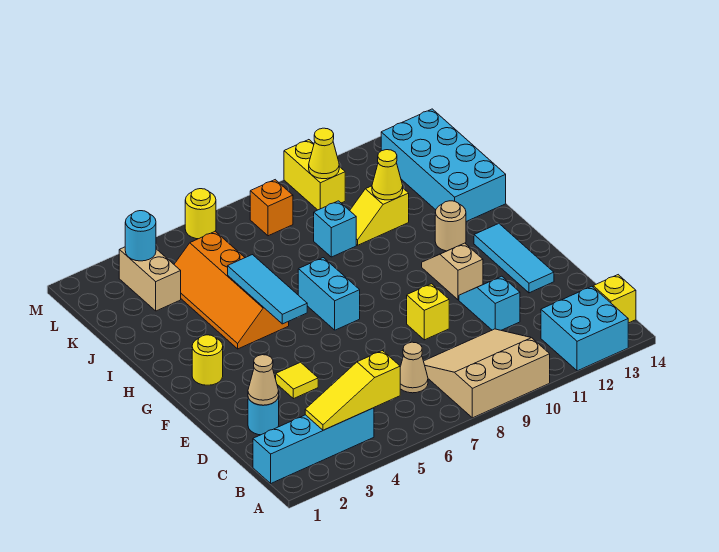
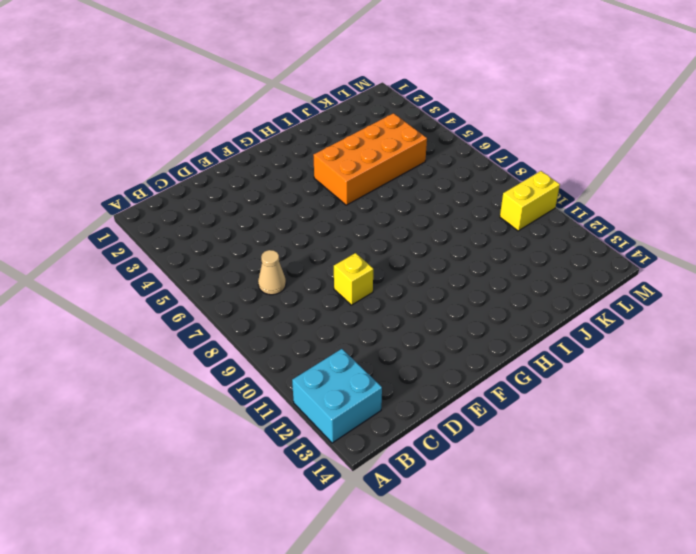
orange brick H4:K5 level 1 -> orange slope H4:K5 level 1 top 5
none -> tan slope A8:C10 level 1 top A
none -> cyan brick B1:B4 level 1
none -> yellow brick B14 level 1

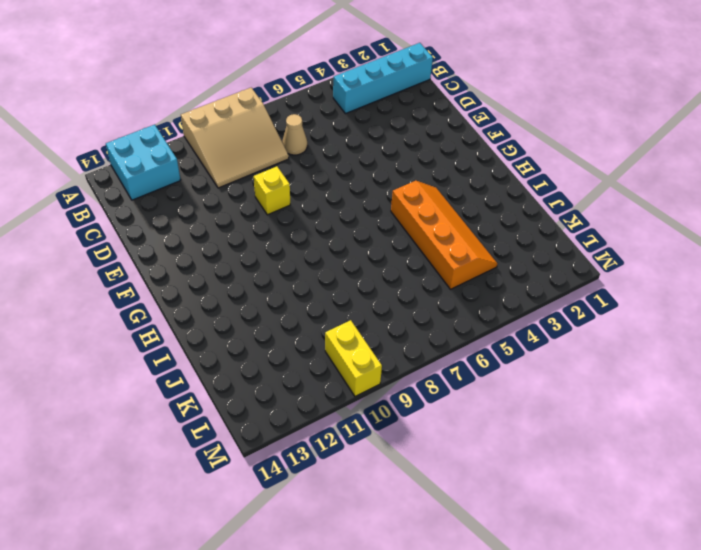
none -> yellow brick B14 level 1
none -> cyan round brick D2 level 1
none -> cyan slope D11:E11 level 1 top D

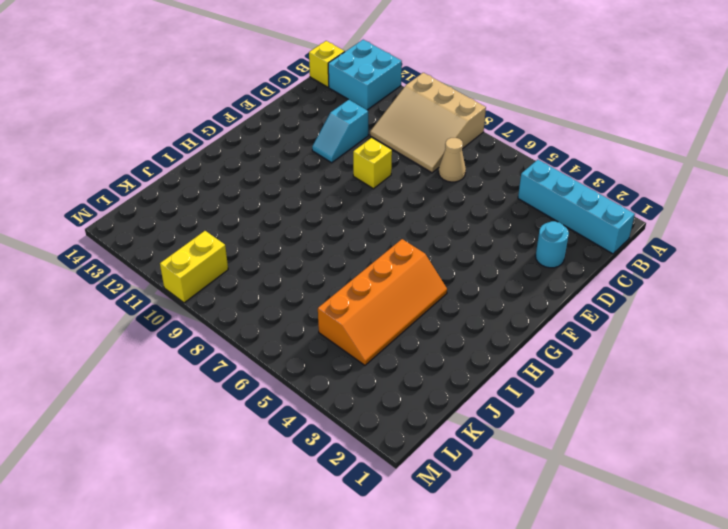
none -> yellow tile E4 level 1
none -> cyan tile E13:G13 level 1
none -> tan slope F11:G11 level 1 top F

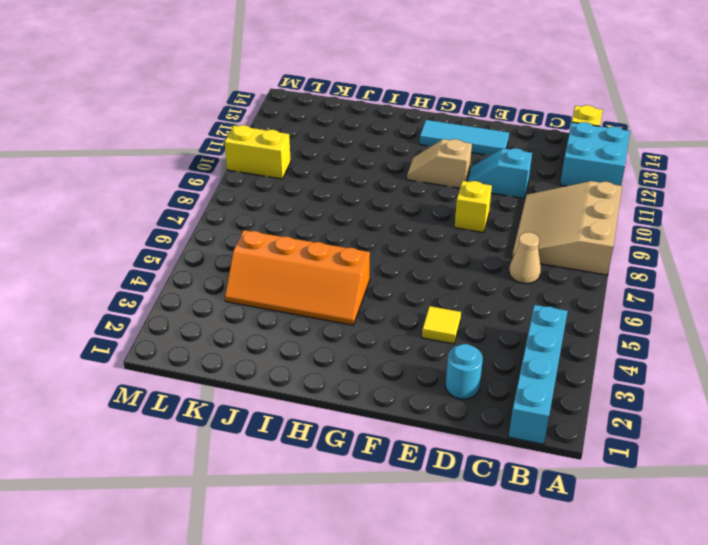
none -> yellow round brick G2 level 1
none -> cyan brick G7:H7 level 1
none -> tan round brick H12 level 1

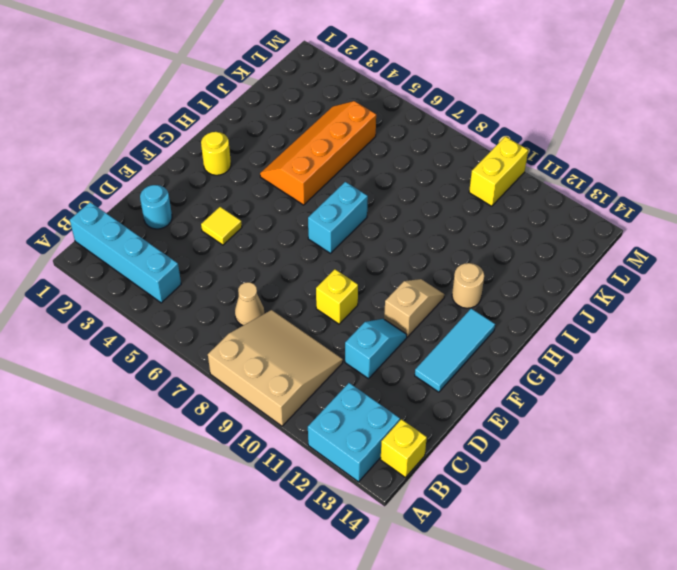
none -> cyan brick I13:L14 level 1
none -> cyan brick J9 level 1
none -> yellow slope J10:J11 level 1 top 11

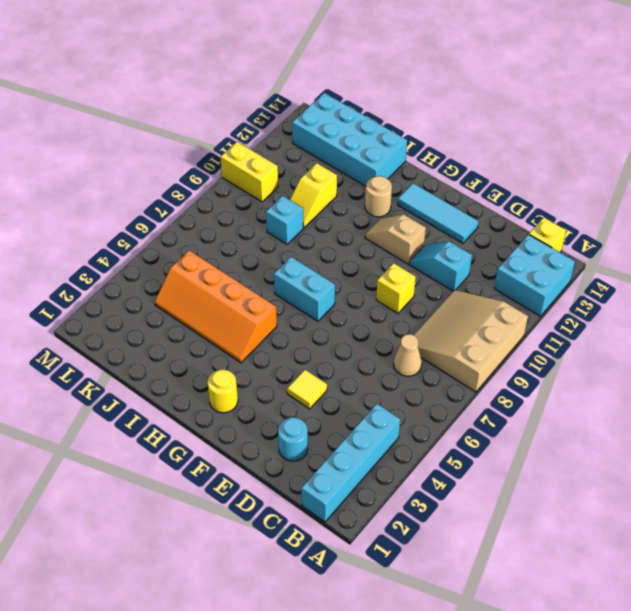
none -> tan brick K3:L3 level 1
none -> orange brick L8 level 1
none -> yellow round brick M6 level 1

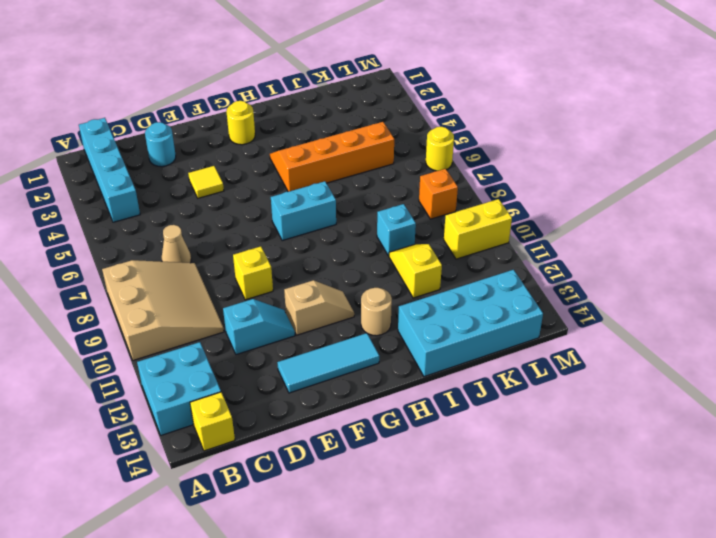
none -> tan brick K3:L3 level 1
none -> yellow slope B3:B5 level 2 top 5
none -> tan cone D2 level 2

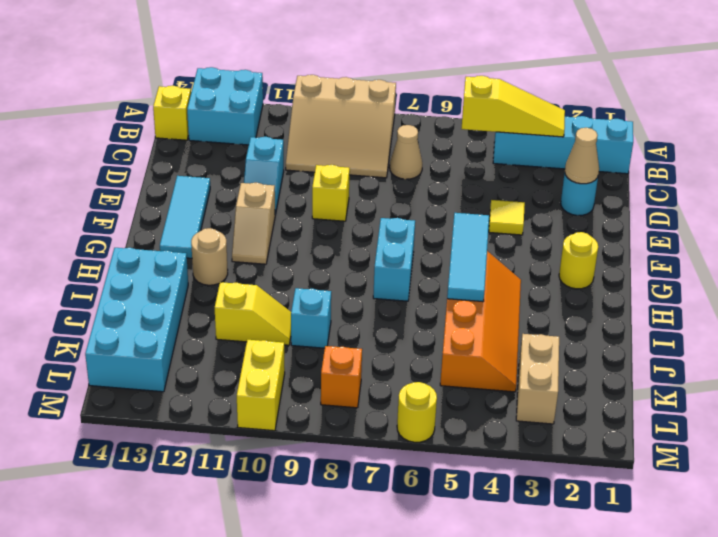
none -> yellow cone J11 level 2
none -> cyan round brick L3 level 2
none -> yellow cone L10 level 2

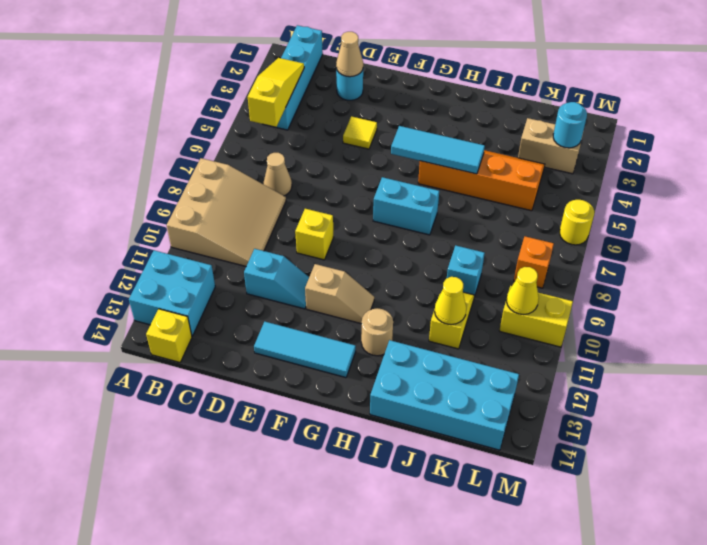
none -> yellow round brick G2 level 1

